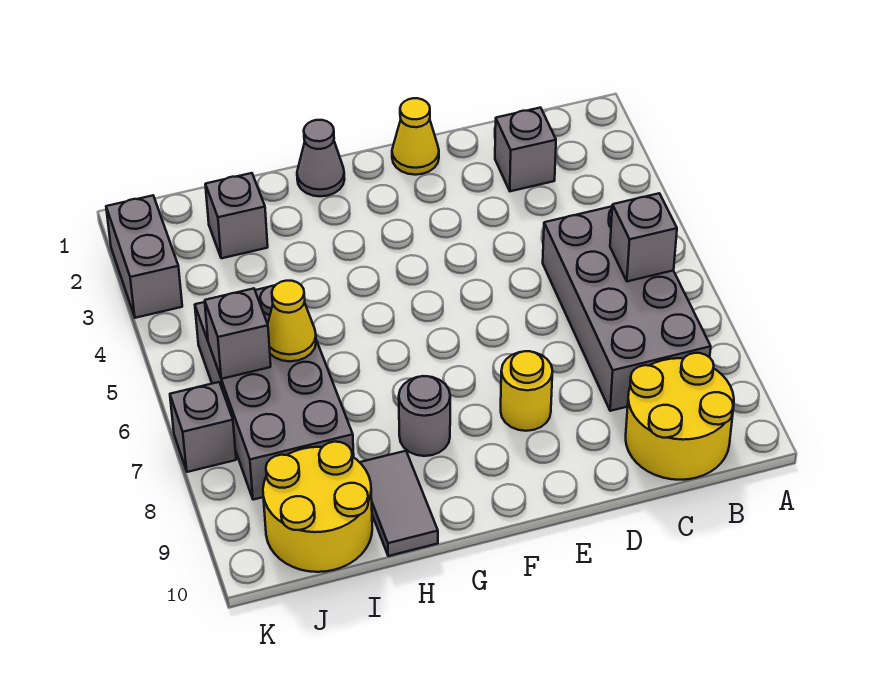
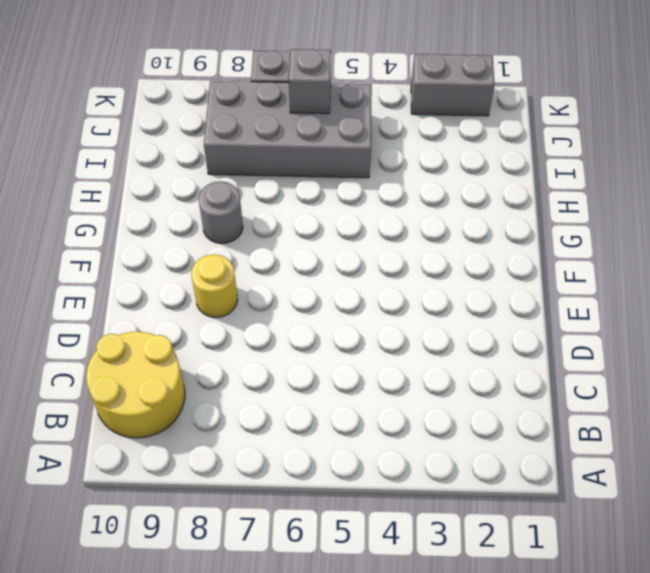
none -> grey brick B5:C8 level 1
none -> grey brick C2 level 1
none -> yellow cone E1 level 1

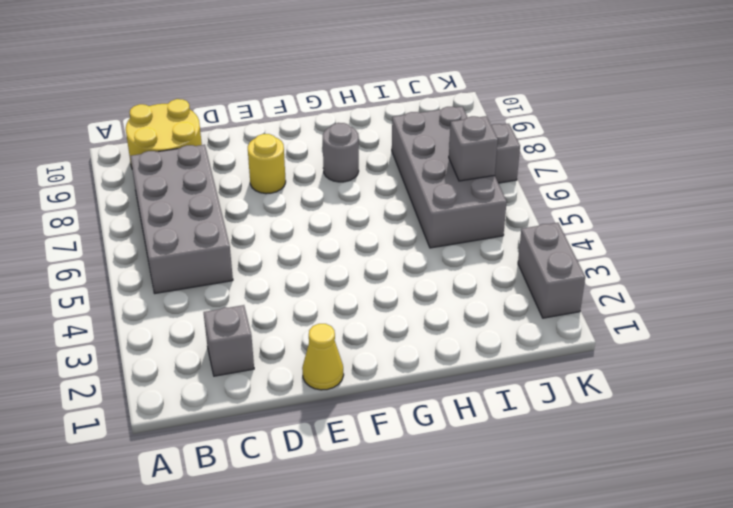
none -> grey cone G1 level 1
none -> grey tile H9:H10 level 1
none -> grey brick I2 level 1

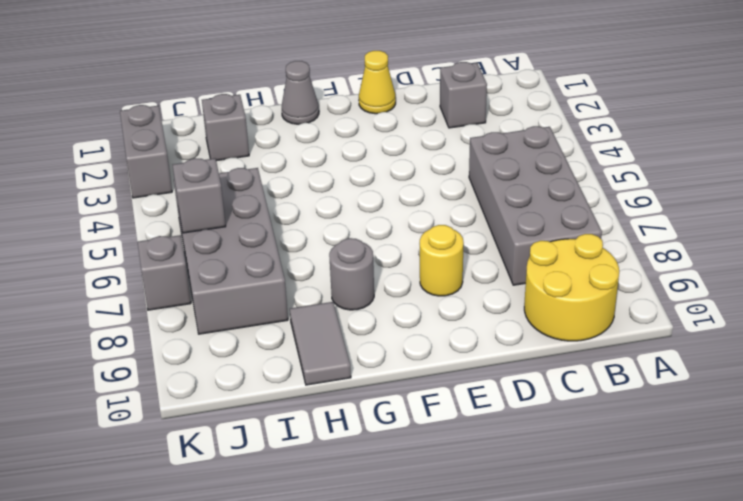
none -> yellow round brick I9:J10 level 1
none -> grey brick B6 level 2
none -> yellow cone I6 level 2

